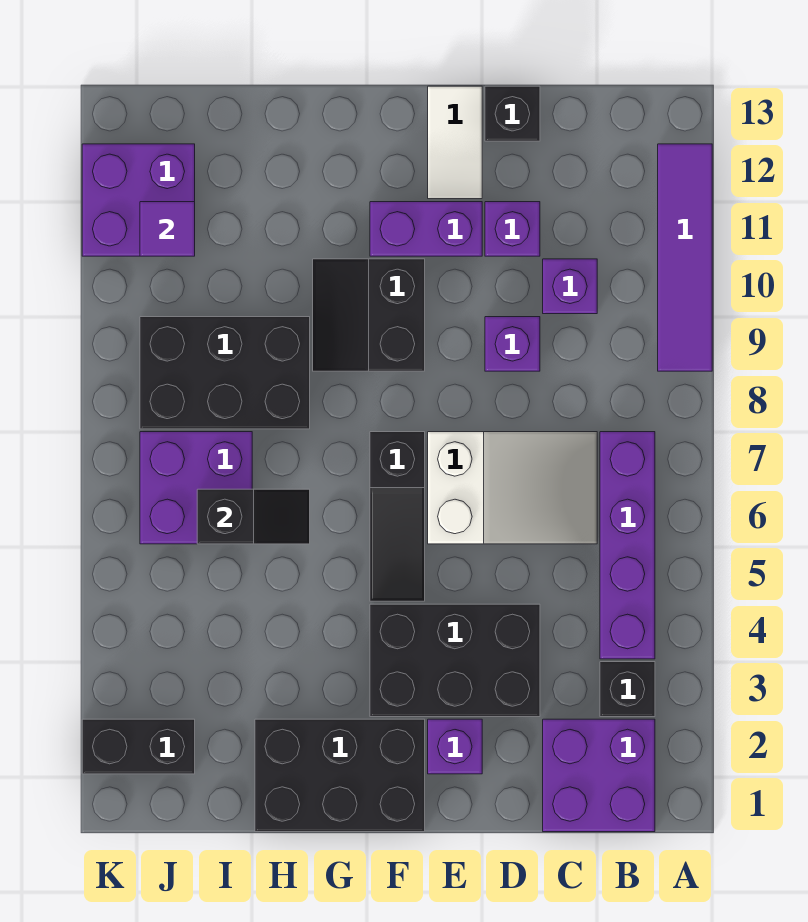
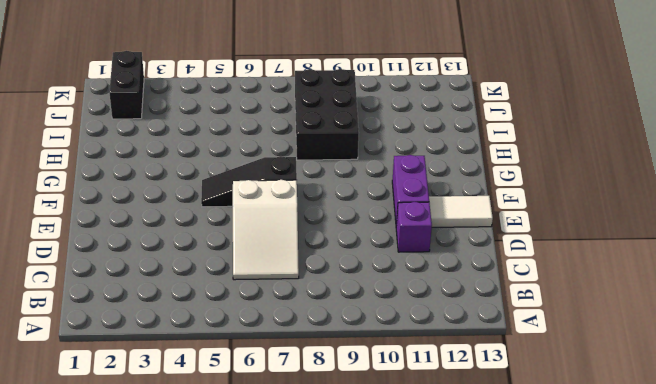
none -> purple tile A9:A12 level 1
none -> purple brick B1:C2 level 1
none -> black brick B3 level 1

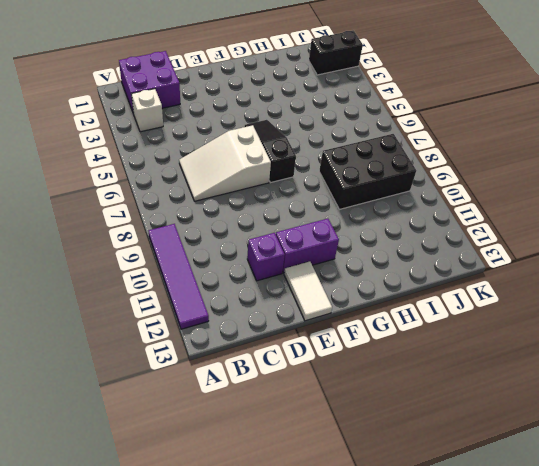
white brick B3 level 1 -> black brick B3 level 1
none -> purple brick B4:B7 level 1
none -> purple brick C10 level 1
none -> black brick D3:F4 level 1

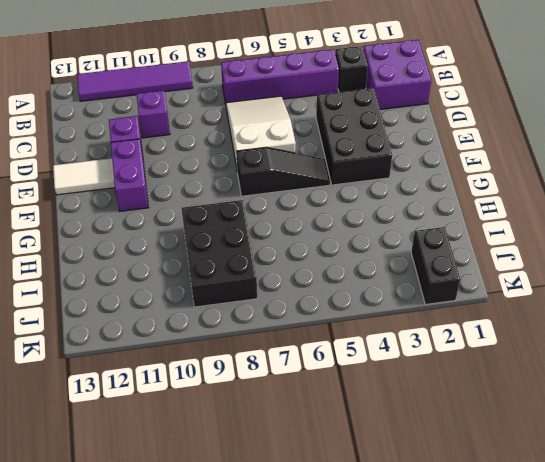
none -> purple brick D9 level 1
none -> black brick D13 level 1
none -> purple brick E2 level 1

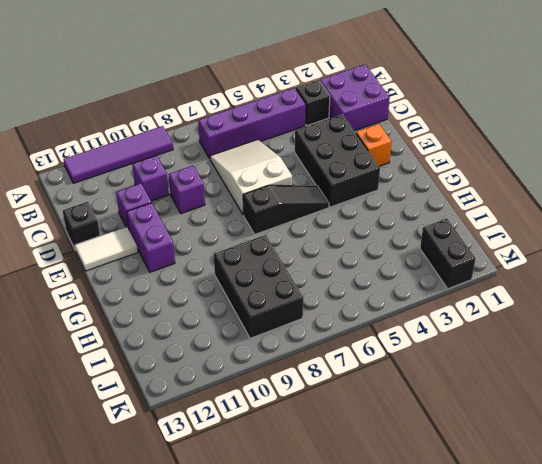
orange brick E2 level 1 -> purple brick E2 level 1
none -> black brick F1:H2 level 1
none -> black slope F9:G10 level 1 top F
none -> purple brick I6:J7 level 1

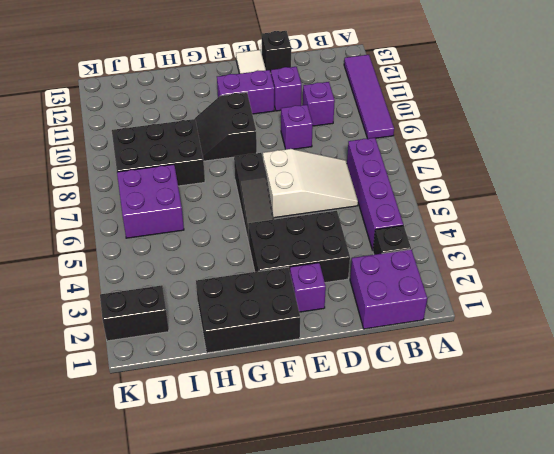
none -> purple brick J11:K12 level 1
none -> black slope H6:I6 level 2 top I
none -> purple tile J11 level 2

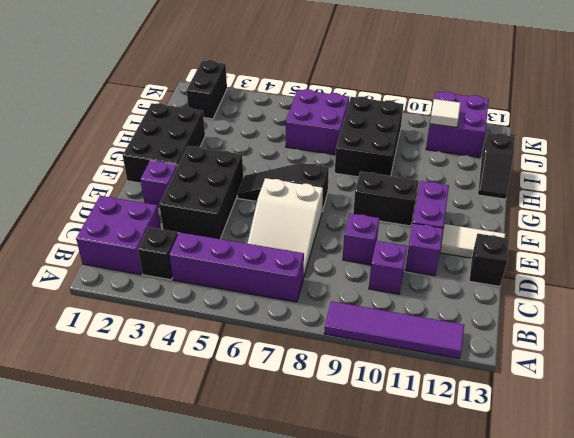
black slope H13:I13 level 1 top I -> black slope H6:I6 level 2 top I
white tile J11 level 2 -> purple tile J11 level 2

